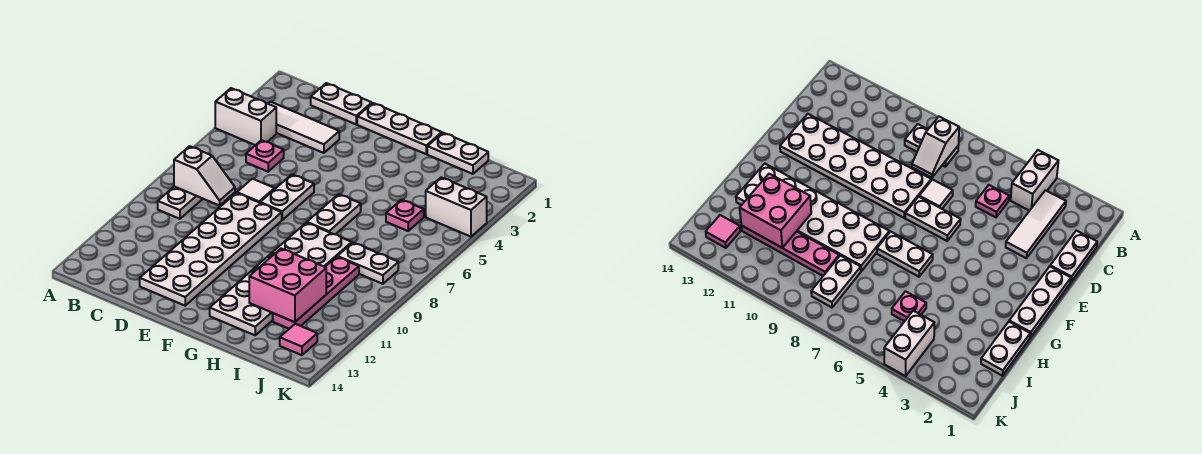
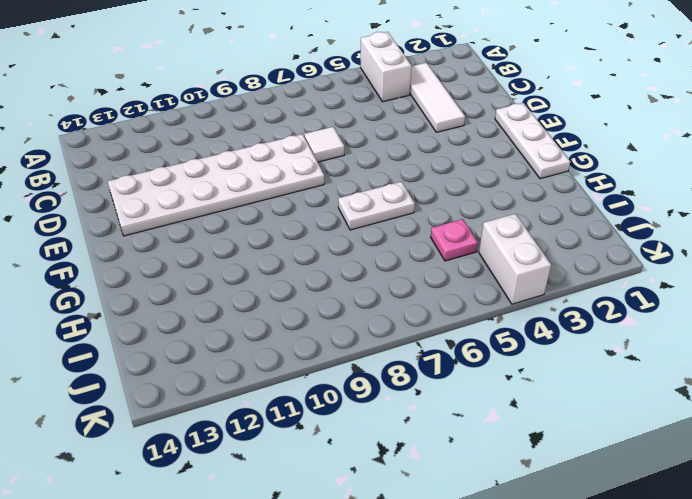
none -> white plate B8:B9 level 1
none -> white plate C1:D1 level 1
none -> pink plate C5 level 1

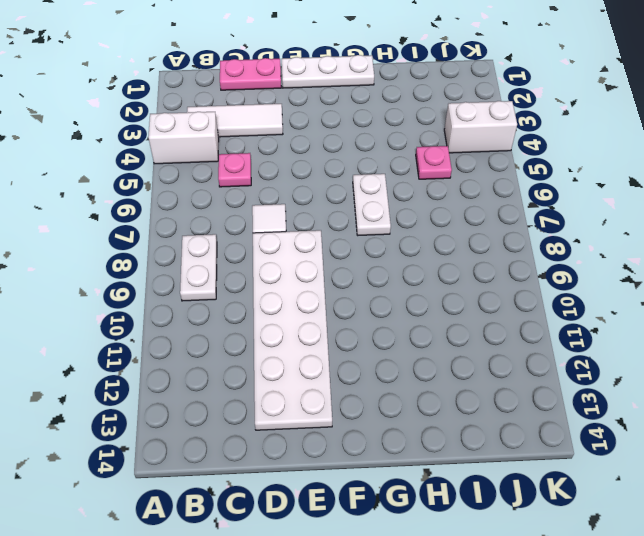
pink plate C1:D1 level 1 -> white plate C1:D1 level 1
none -> white plate E6:E7 level 1
none -> white plate G8:H13 level 1
none -> white plate H1:I1 level 1

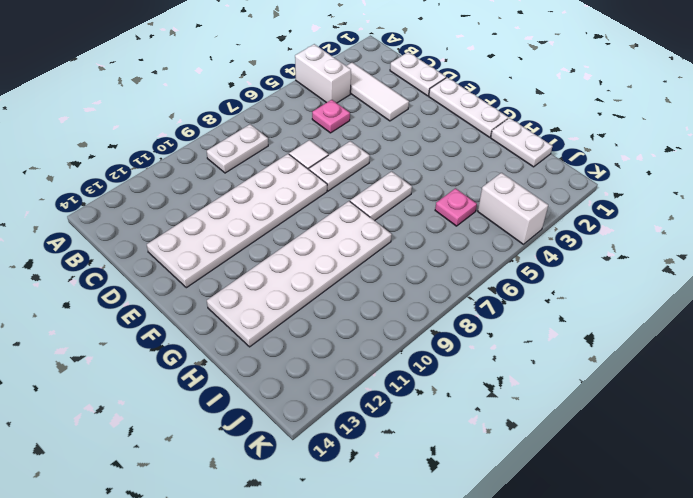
none -> white plate I8:J8 level 1
none -> pink plate I9:I12 level 1
none -> pink tile J13 level 1

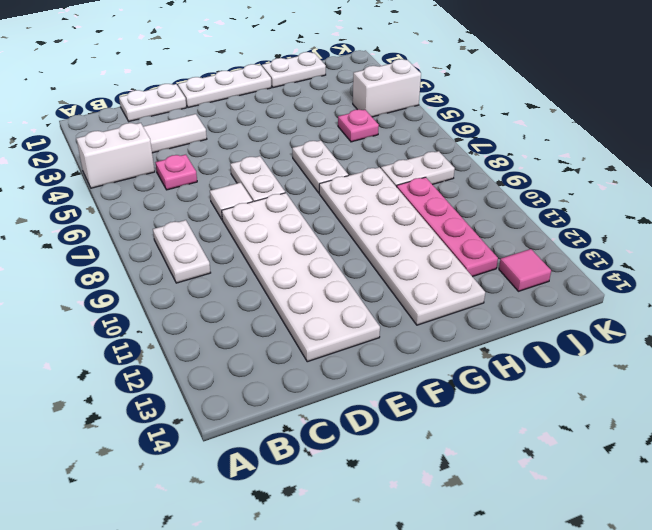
none -> white slope B8:C8 level 2 top B
none -> pink brick H11:I12 level 2

